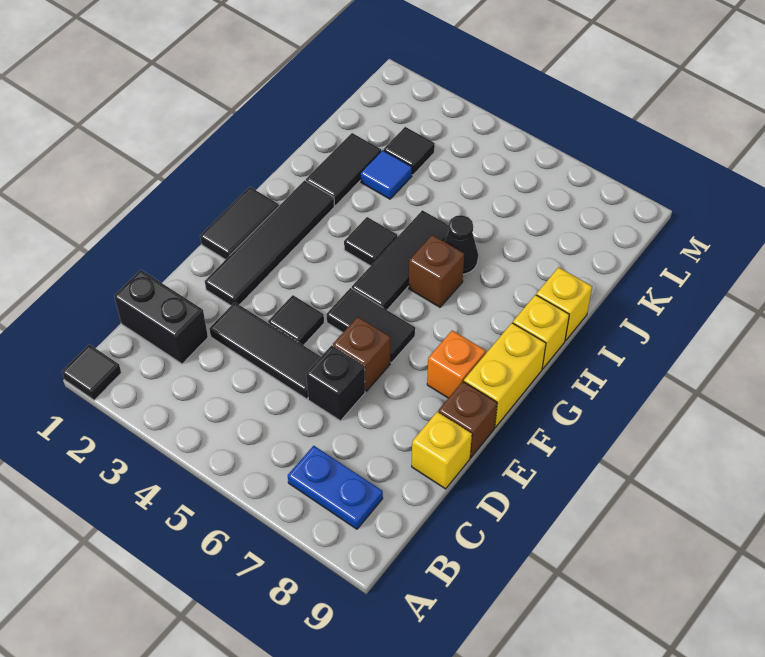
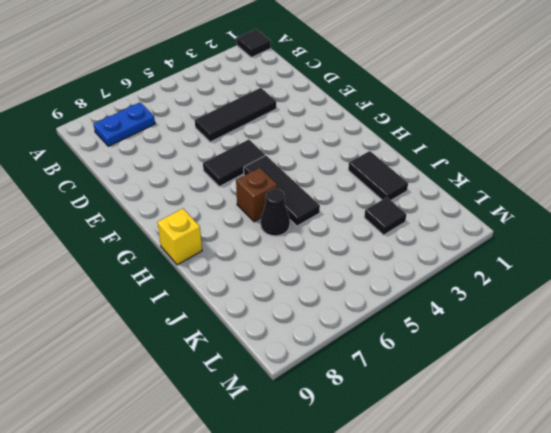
none -> black brick C1:C2 level 1
none -> black brick D6 level 1
none -> yellow brick D9 level 1

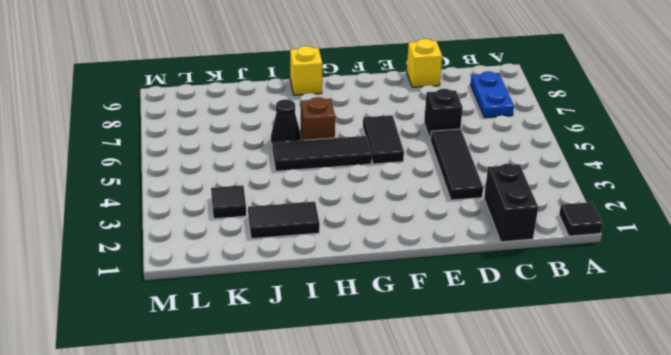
none -> black tile E2:H2 level 1
none -> black tile E4 level 1
none -> brown brick E6 level 1

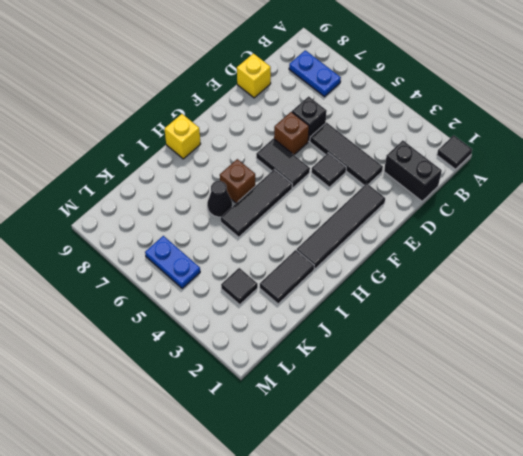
blue plate L5:L6 level 1 -> none
none -> brown brick E9 level 1
none -> black tile F1:G1 level 1
none -> orange brick F8 level 1

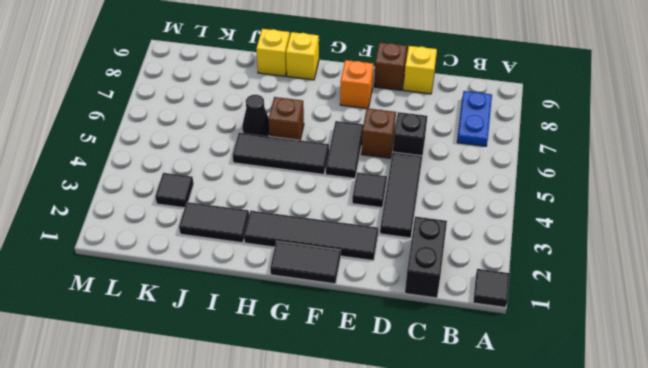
none -> yellow brick F9:G9 level 1
none -> black tile H4 level 1
none -> blue tile J3 level 1

